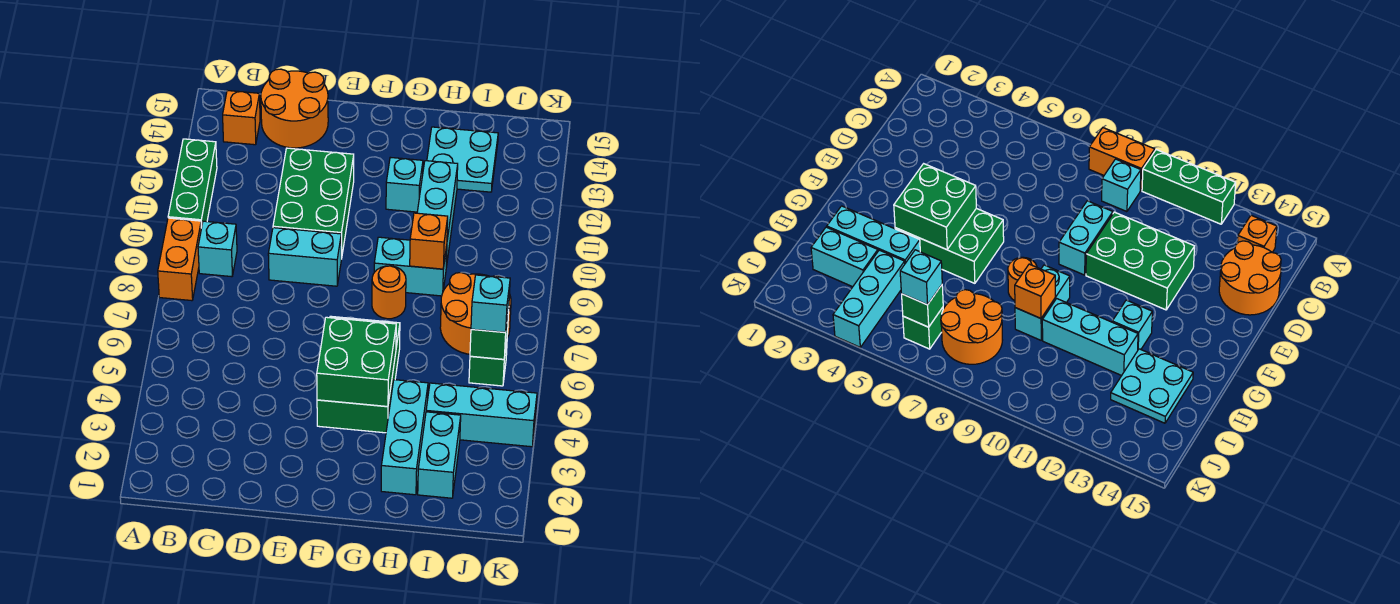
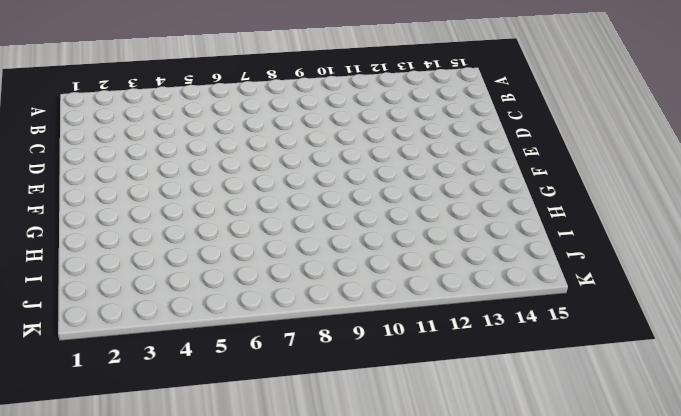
none -> orange brick A8:A9 level 1
none -> green brick A10:A12 level 1
none -> cyan brick B9 level 1

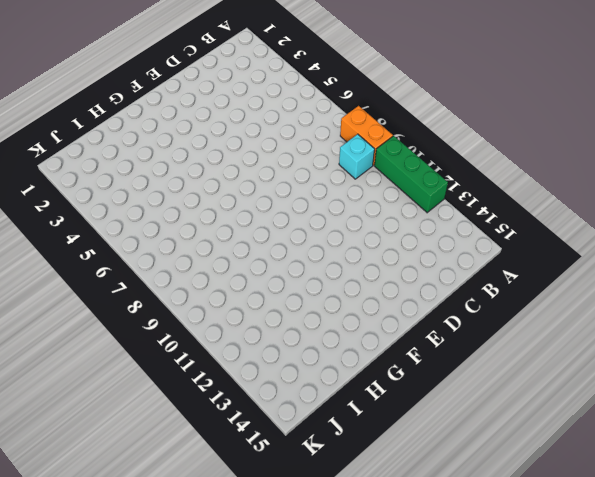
none -> orange brick B14 level 1
none -> orange round brick C14:D15 level 1
none -> cyan brick D9:E9 level 1

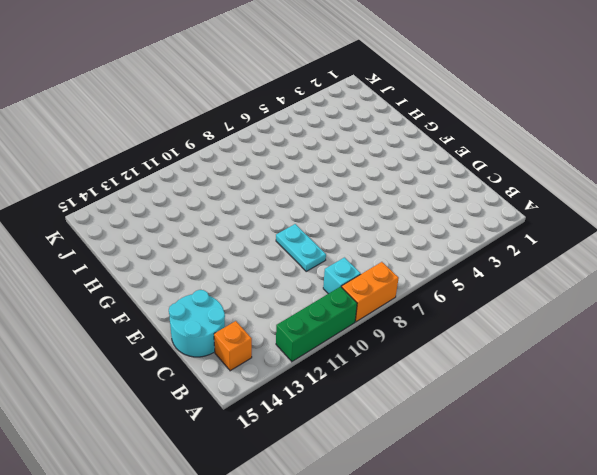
cyan round brick C14:D15 level 1 -> orange round brick C14:D15 level 1
cyan plate D9:E9 level 1 -> cyan brick D9:E9 level 1
none -> green brick D10:E12 level 1
none -> green brick F4:G6 level 1
none -> orange round brick G8 level 1

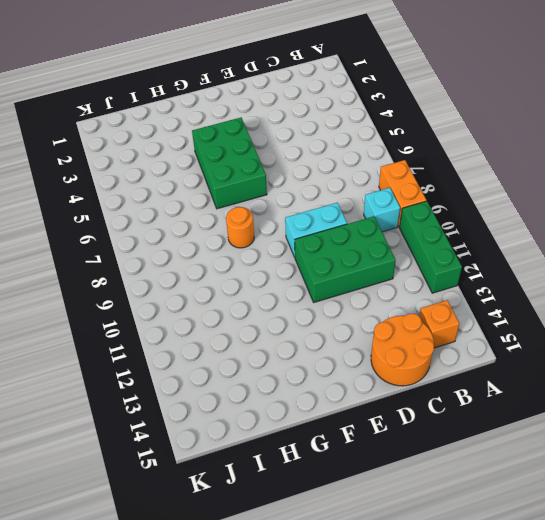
green brick C10:E11 level 1 -> green brick D10:E12 level 1
none -> cyan brick G9:H9 level 1
none -> cyan brick G12 level 1
none -> cyan brick H2:H4 level 1

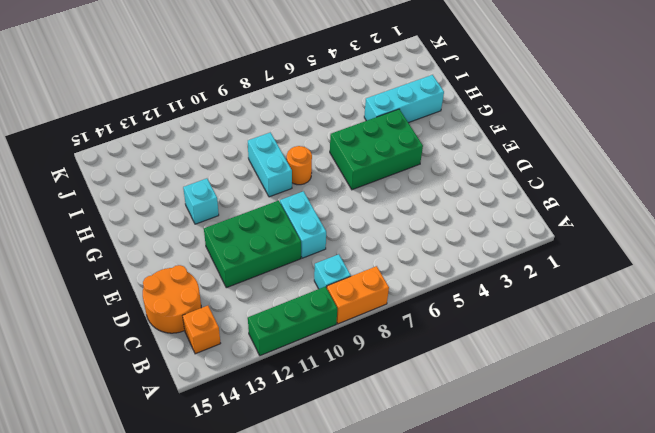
none -> cyan brick H10:H12 level 1
none -> cyan plate H13:I14 level 1
none -> cyan brick I2:I3 level 1

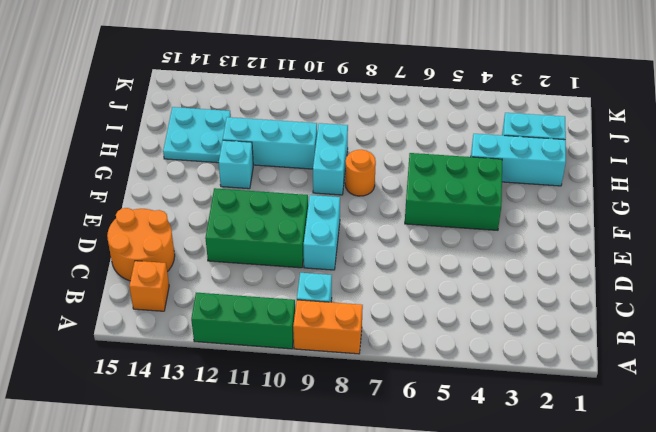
none -> cyan brick I4:K4 level 1
none -> orange round brick I7:J8 level 1
none -> green brick J6 level 1

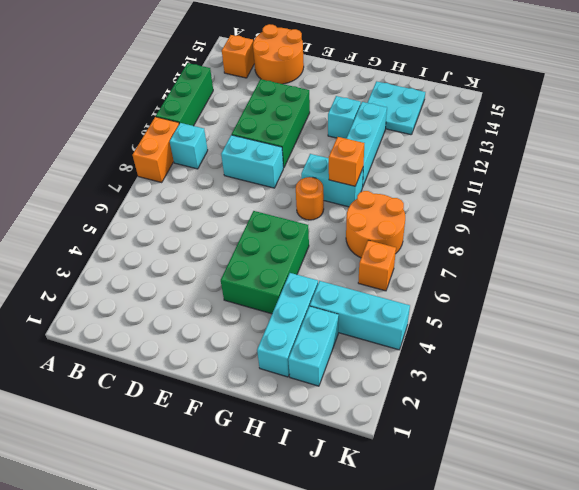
orange brick J6 level 1 -> green brick J6 level 1
none -> green brick F4:G5 level 2
none -> green brick J6 level 2
none -> cyan brick J6 level 3

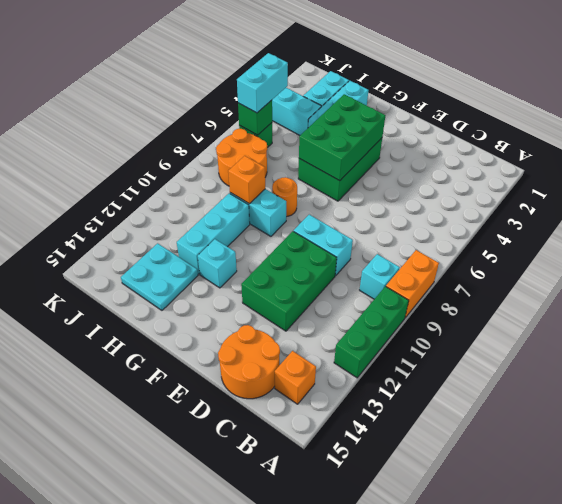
green brick F4:G6 level 2 -> green brick F4:G5 level 2
cyan brick J5:J6 level 3 -> cyan brick J6 level 3

